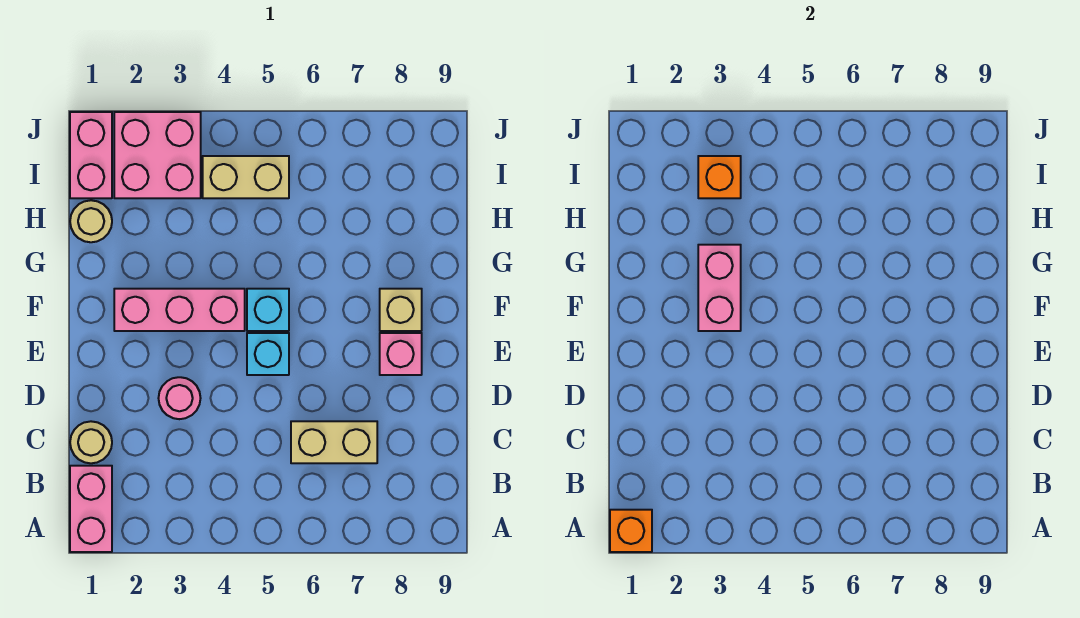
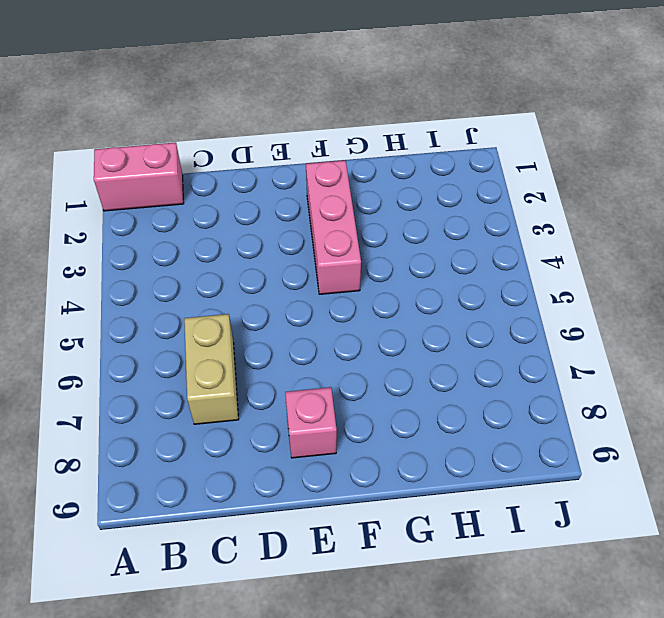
none -> tan round brick C1 level 1
none -> pink round brick D3 level 1
none -> cyan brick E5 level 1

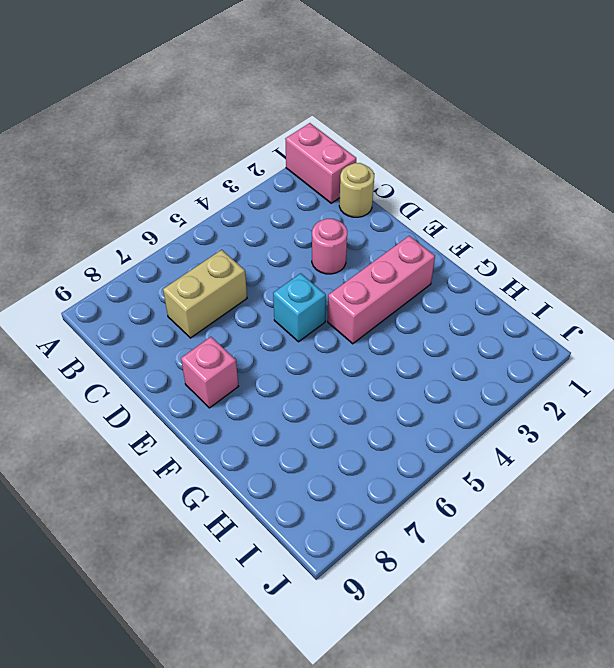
none -> cyan brick F5 level 1
none -> tan brick F8 level 1
none -> tan round brick H1 level 1

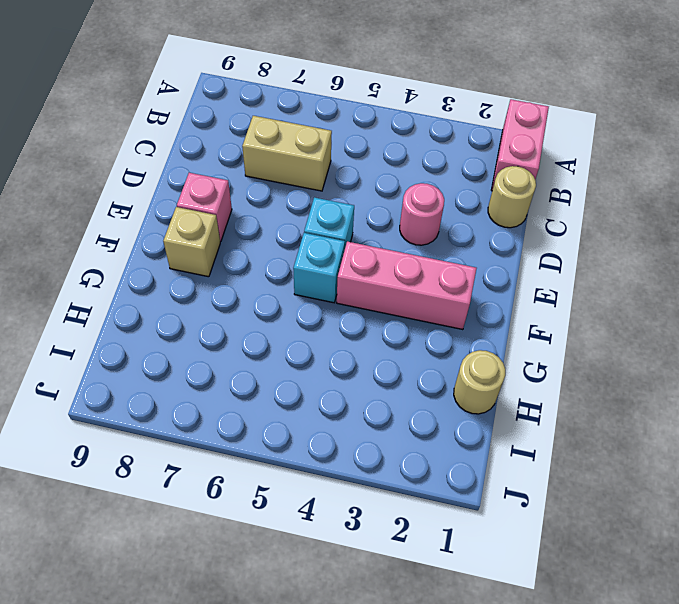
none -> pink brick I1:J1 level 1
none -> pink brick I2:J3 level 1
none -> tan brick I4:I5 level 1

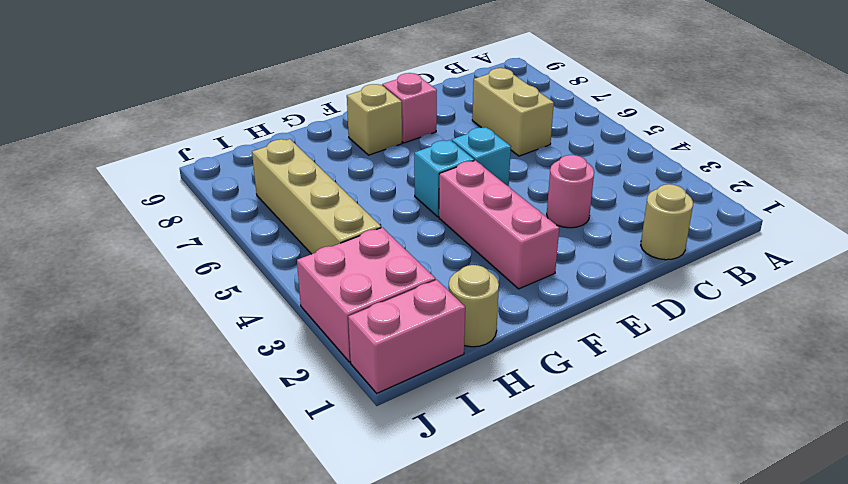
tan brick I4:I7 level 1 -> tan brick I4:I5 level 1
none -> pink brick A1:B1 level 1
none -> orange brick A1 level 2
none -> pink brick F3:G3 level 2

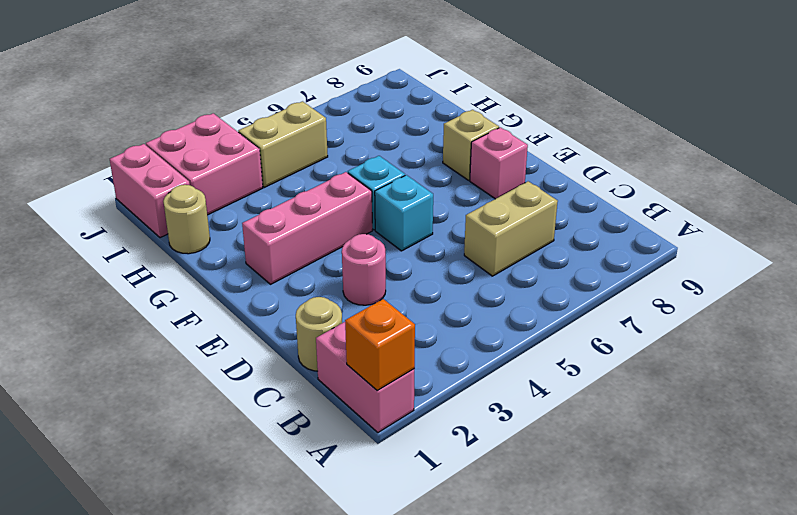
none -> pink brick F3:G3 level 2
none -> orange brick I3 level 2

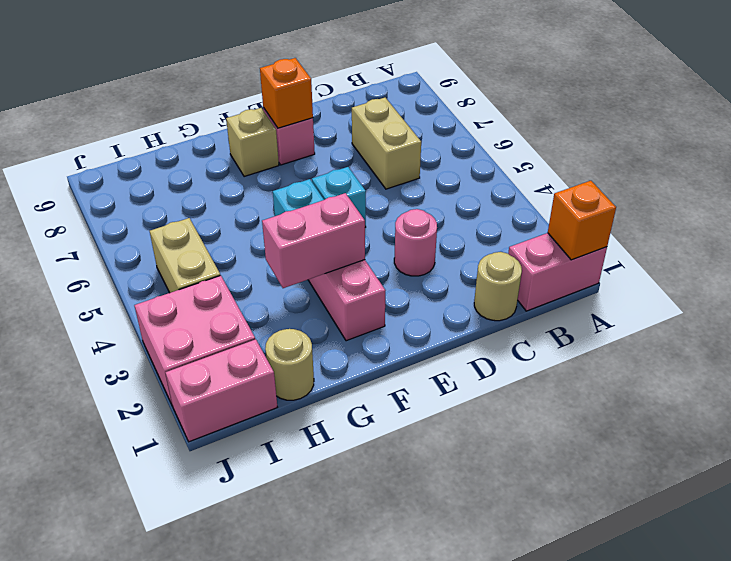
orange brick E8 level 2 -> orange brick I3 level 2

